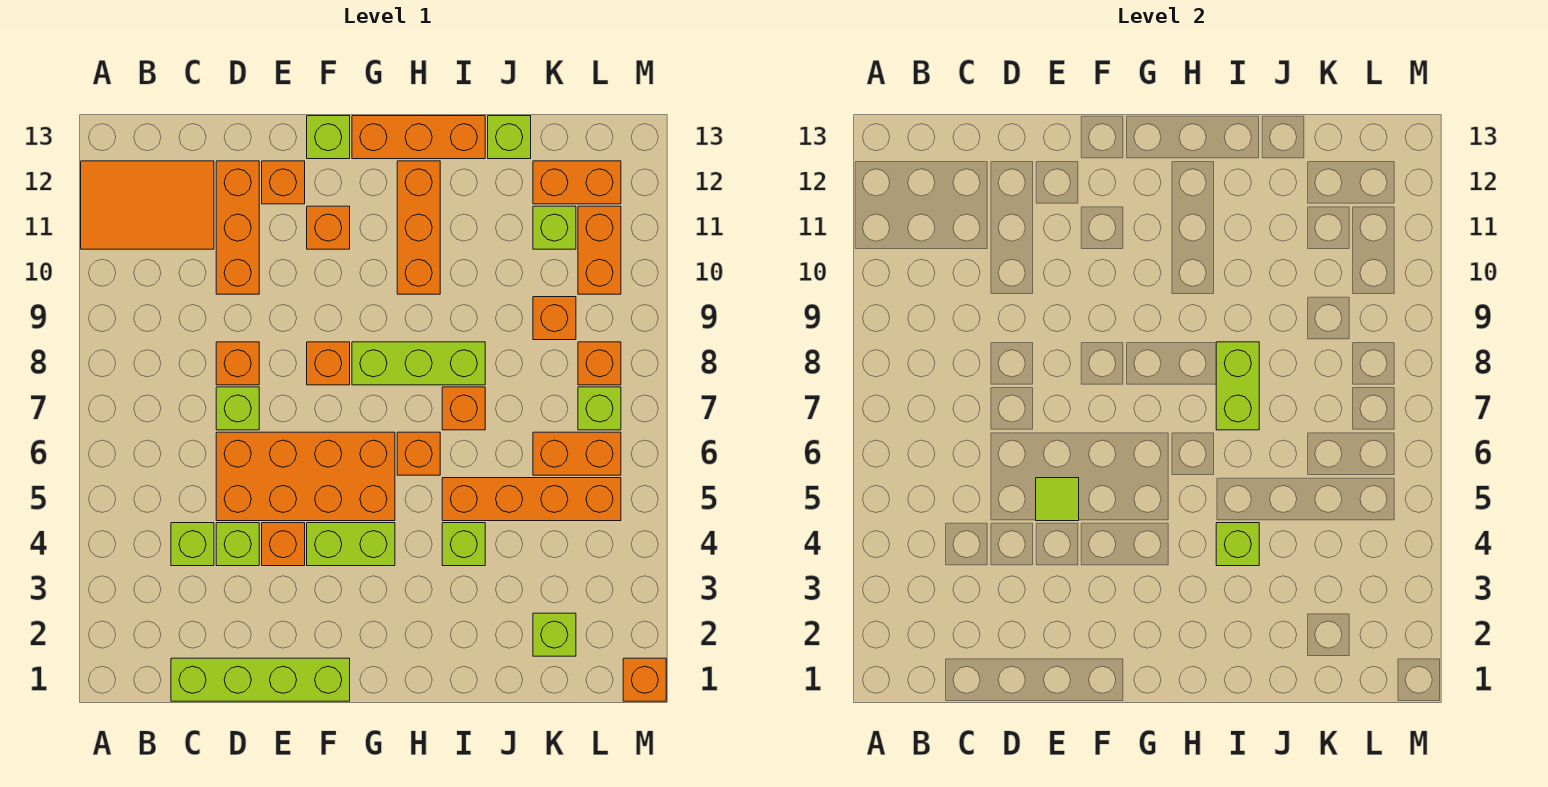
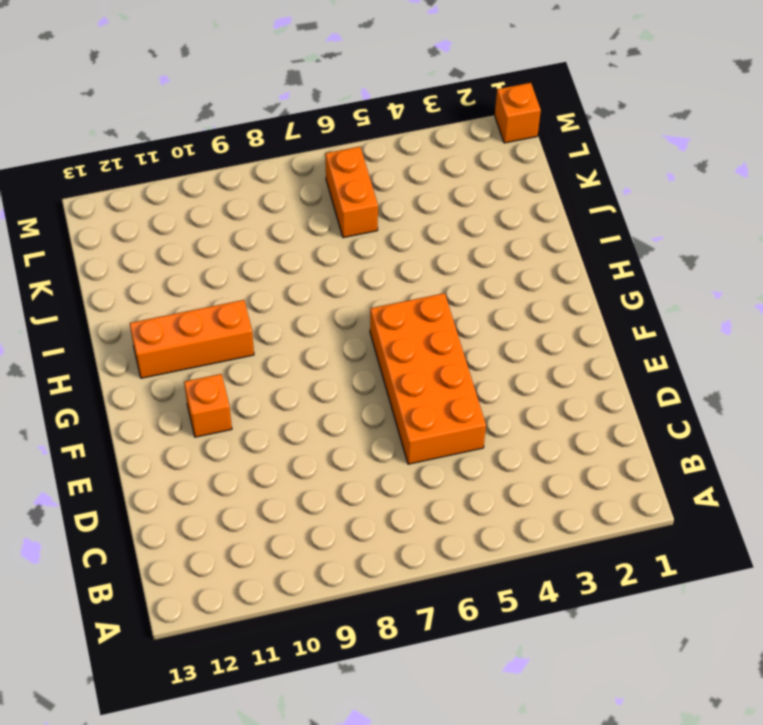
none -> orange tile A11:C12 level 1
none -> lime brick C1:F1 level 1
none -> lime brick C4 level 1
none -> lime brick D4 level 1

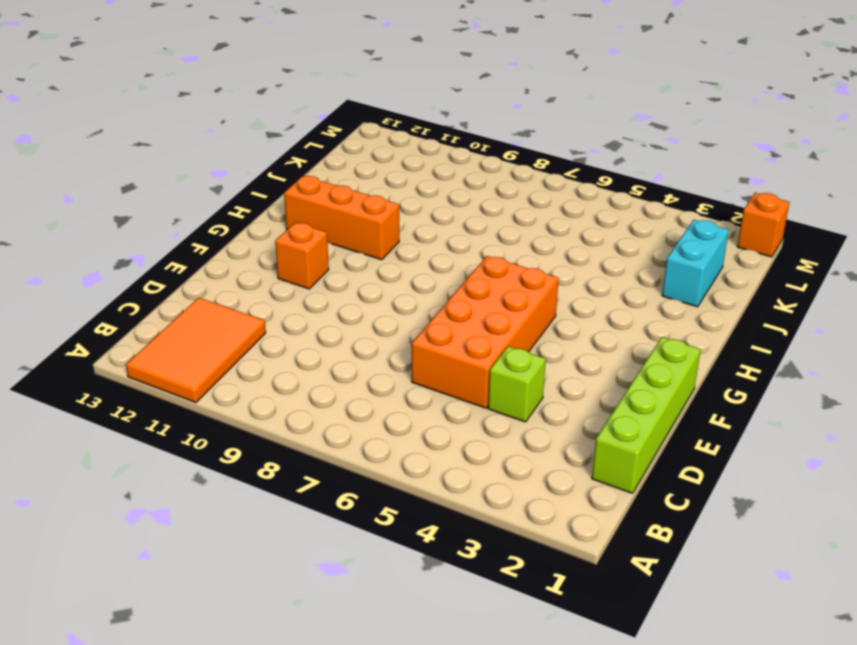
cyan brick J2:K2 level 1 -> lime brick K2 level 1
none -> lime brick C4 level 1
none -> lime brick D7 level 1
none -> orange brick D8 level 1
none -> orange brick D10:D12 level 1

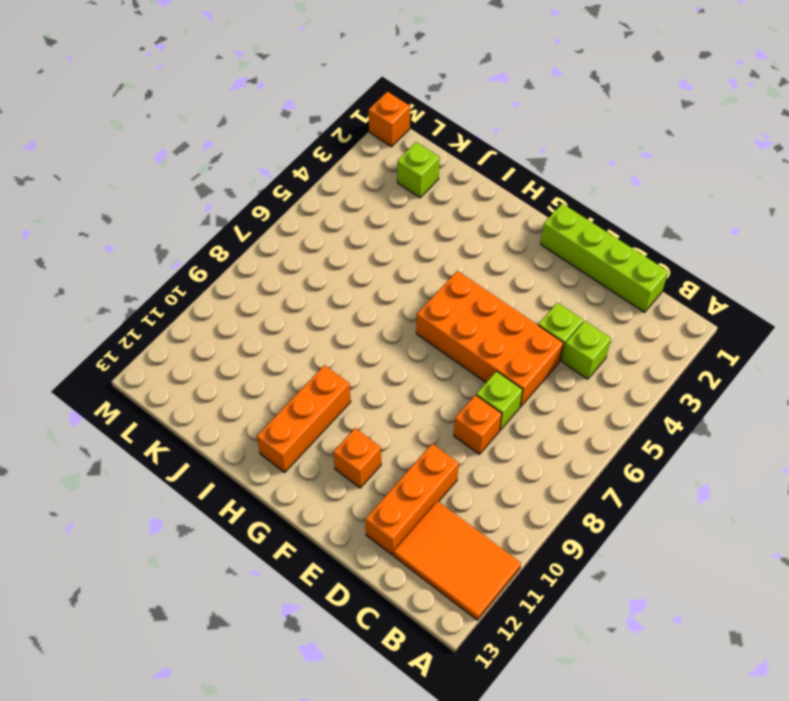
none -> orange brick E4 level 1
none -> orange brick E12 level 1
none -> lime brick F4:G4 level 1
none -> orange brick F8 level 1

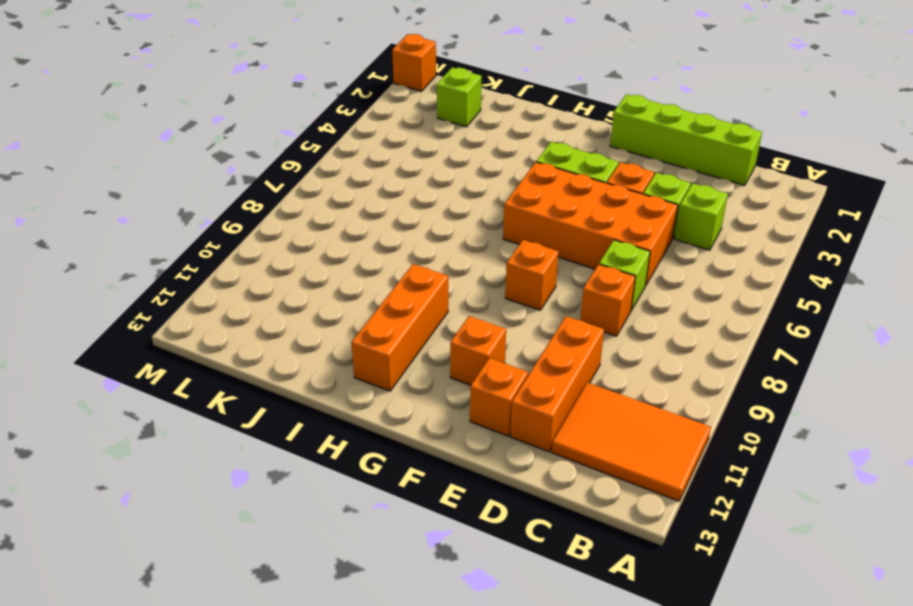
none -> lime brick F13 level 1
none -> lime brick G8:I8 level 1
none -> orange brick G13:I13 level 1
none -> orange brick H6 level 1

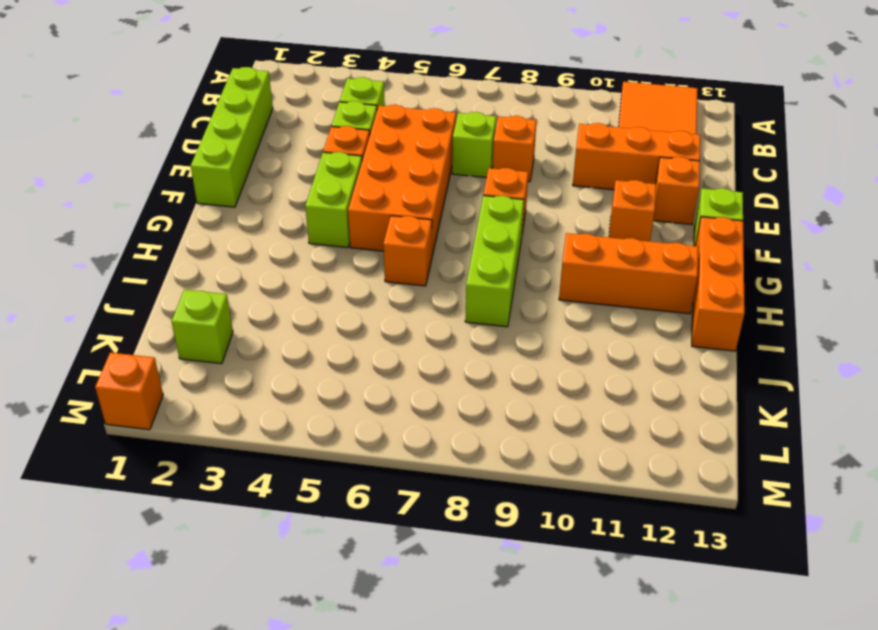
none -> lime brick I4 level 1
none -> orange brick I5:L5 level 1
none -> orange brick I7 level 1
none -> lime brick J13 level 1

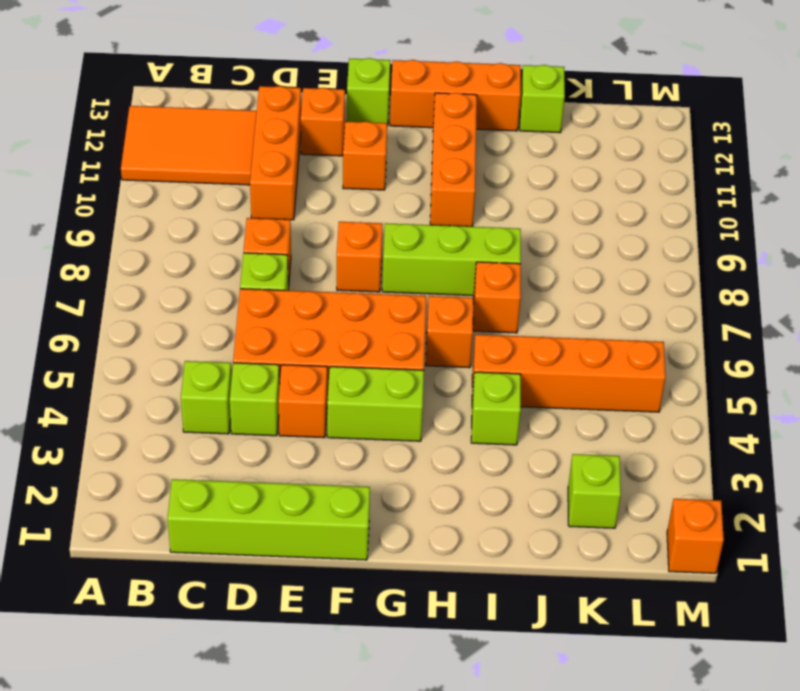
none -> orange brick K6:L6 level 1
none -> orange brick K9 level 1
none -> lime brick K11 level 1
none -> orange brick K12:L12 level 1

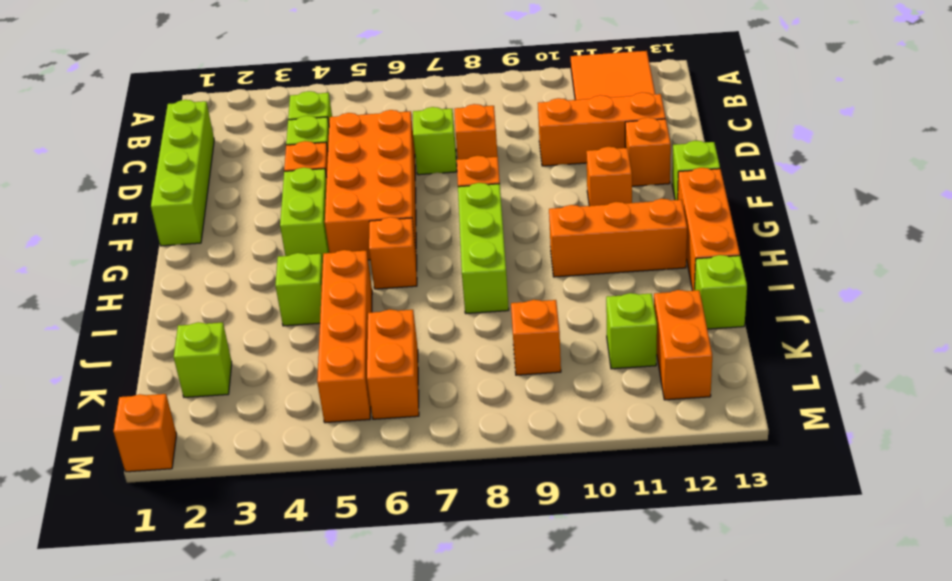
none -> orange brick I7 level 1
none -> lime brick L7 level 1
none -> orange brick L8 level 1
none -> orange brick L10:L11 level 1

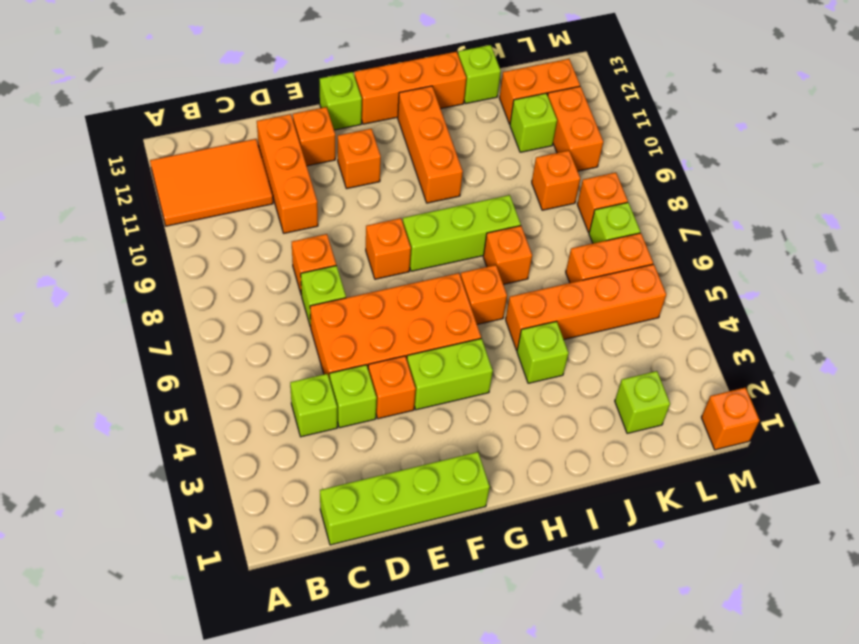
none -> lime tile E5 level 2
none -> lime brick I4 level 2
none -> lime brick I7:I8 level 2

